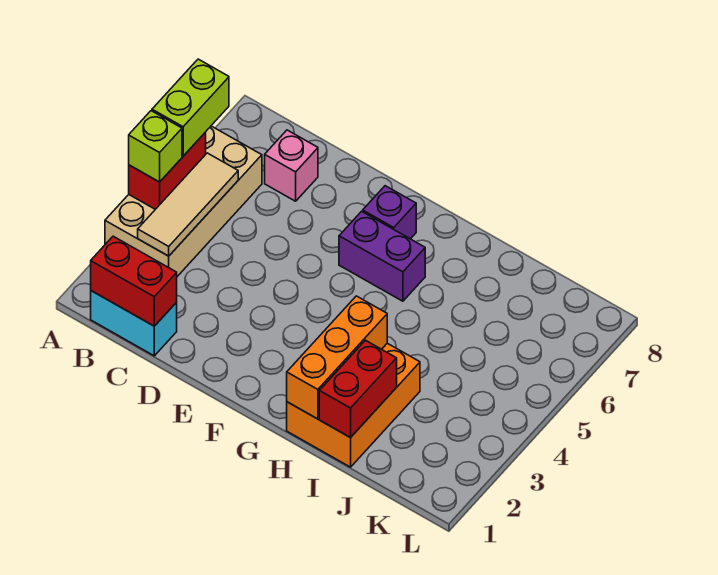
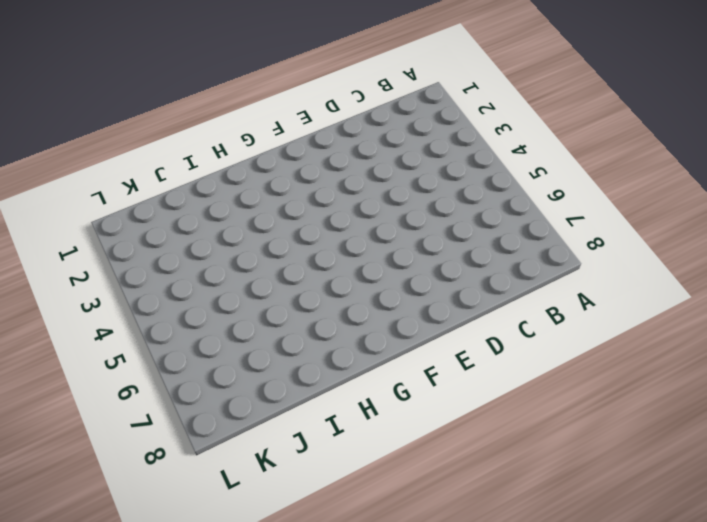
none -> tan brick A3:B6 level 1
none -> cyan brick B1:C1 level 1
none -> pink brick C7 level 1

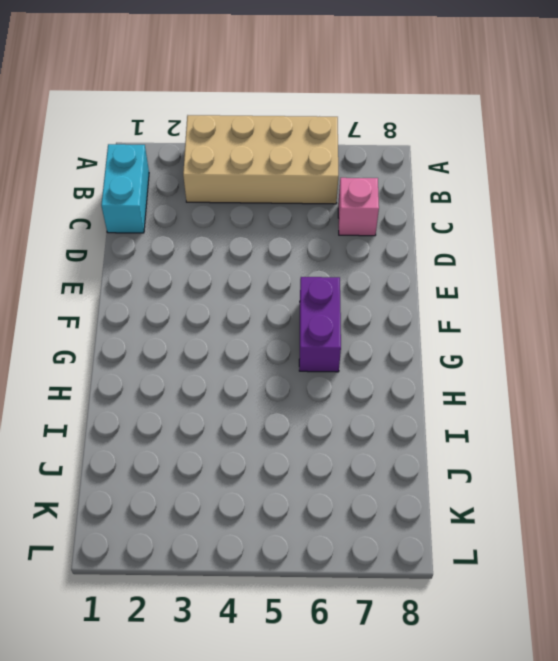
none -> purple brick F7 level 1
none -> orange brick H1:I3 level 1
none -> red brick A4:A5 level 2

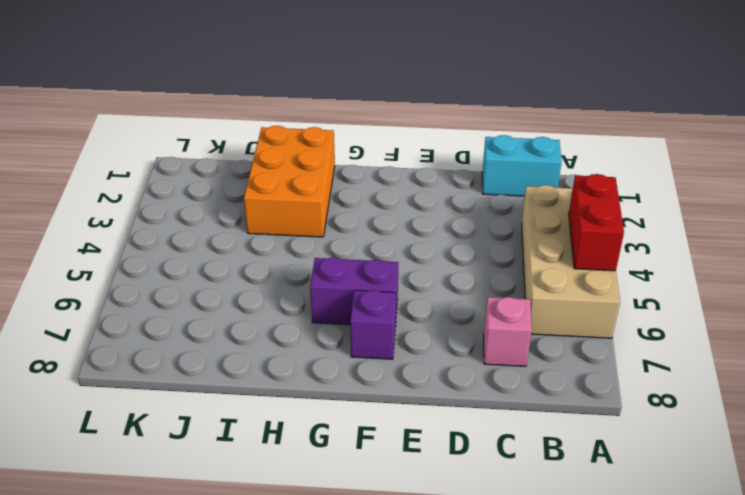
none -> red brick B1:C1 level 2
none -> tan tile B3:B5 level 2
none -> orange brick H1:H3 level 2

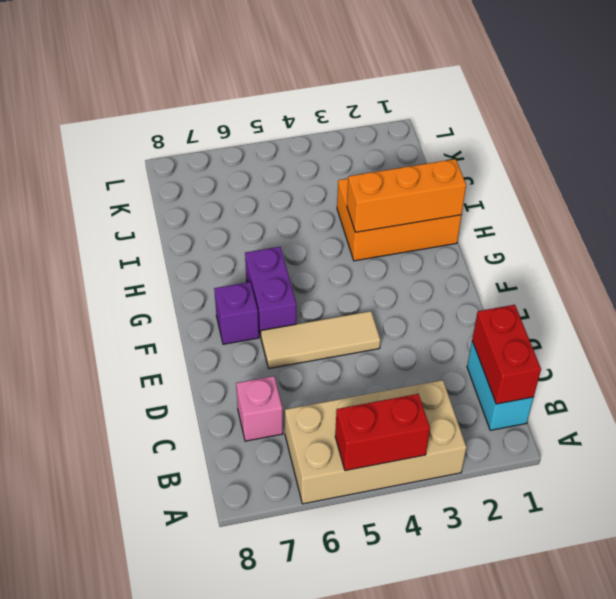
tan tile E4:E6 level 1 -> tan tile B3:B5 level 2
none -> red brick I1:I2 level 2
none -> lime brick A4 level 3
none -> lime brick A5:A6 level 3

